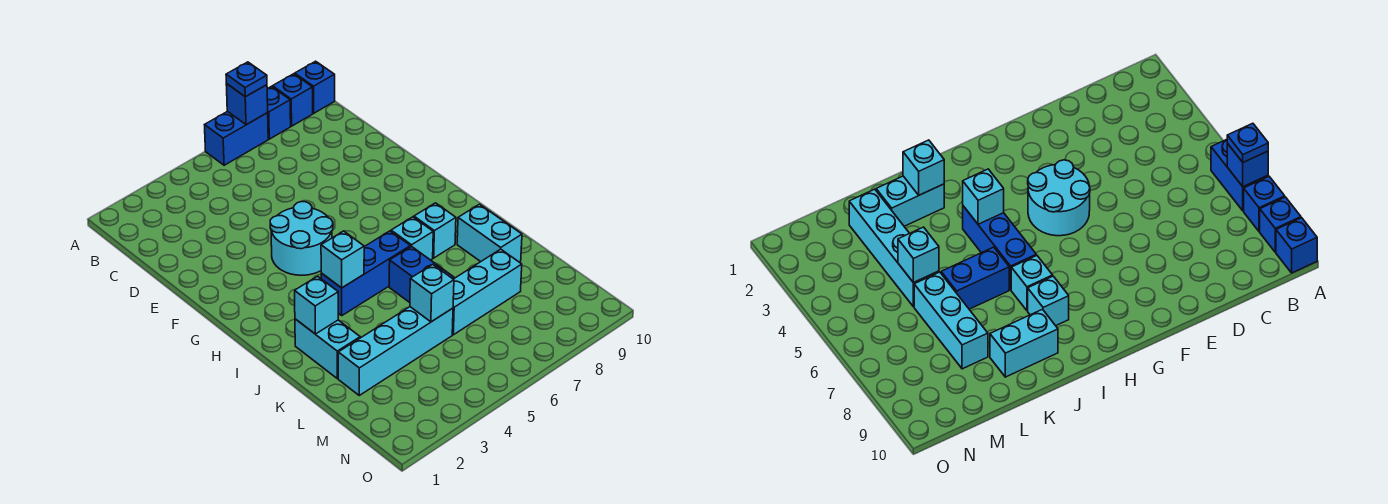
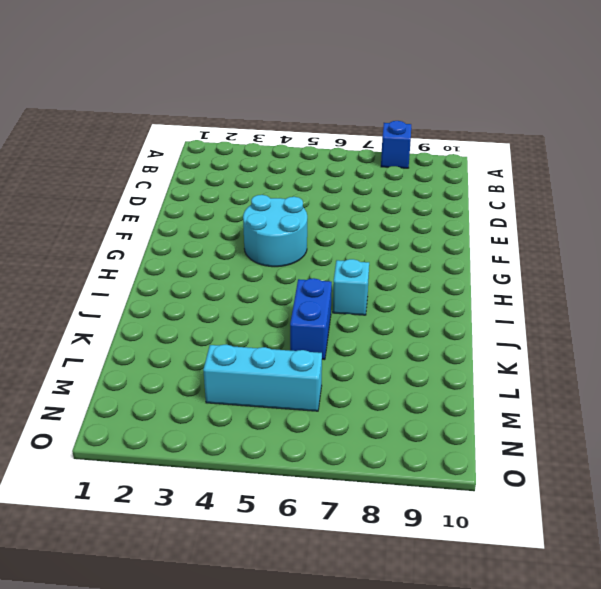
cyan brick M4:M6 level 1 -> cyan brick L6:L8 level 1
none -> blue brick A6:A7 level 1
none -> blue brick A9 level 1
none -> blue brick A10 level 1

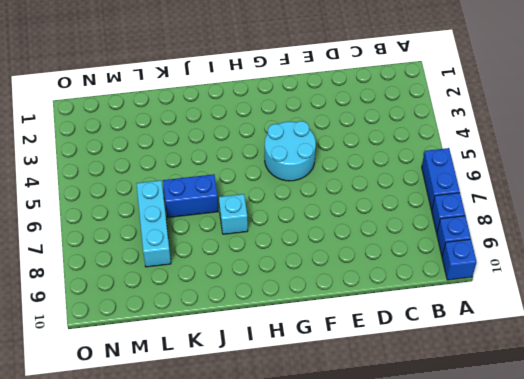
none -> blue brick I4:I6 level 1
none -> cyan brick I8 level 1
none -> cyan brick J2:K2 level 1

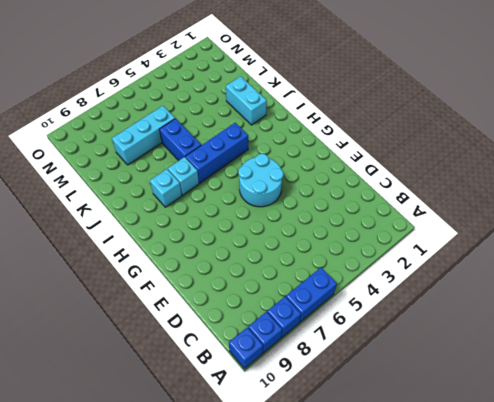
none -> cyan brick J9:K9 level 1
none -> cyan brick L2:L5 level 1
none -> blue brick A7 level 2

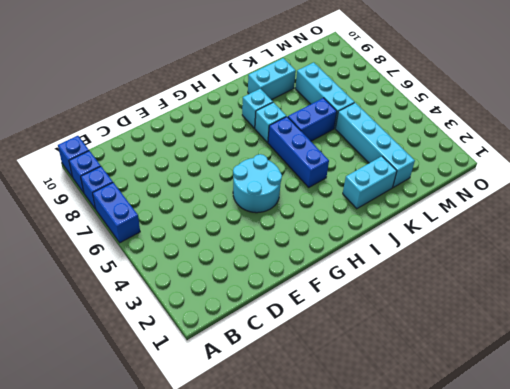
none -> blue brick A7 level 2
none -> cyan brick I4 level 2
none -> cyan brick J2 level 2

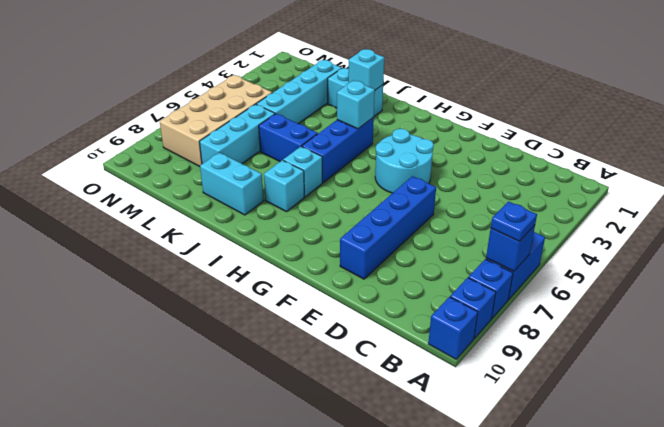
blue brick E6:E9 level 1 -> none
tan brick M5:N8 level 1 -> none
none -> cyan brick L5 level 2

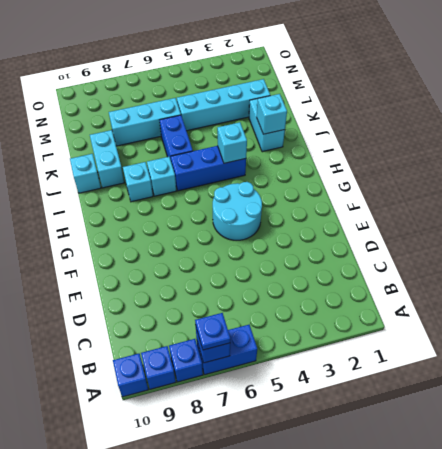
cyan brick J10 level 1 -> cyan brick L5 level 2

